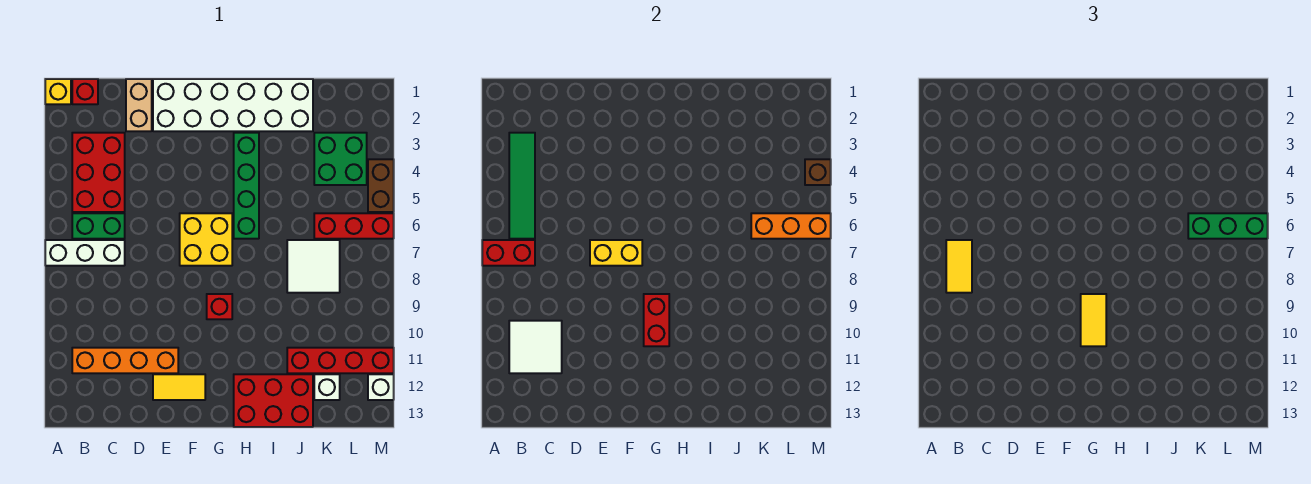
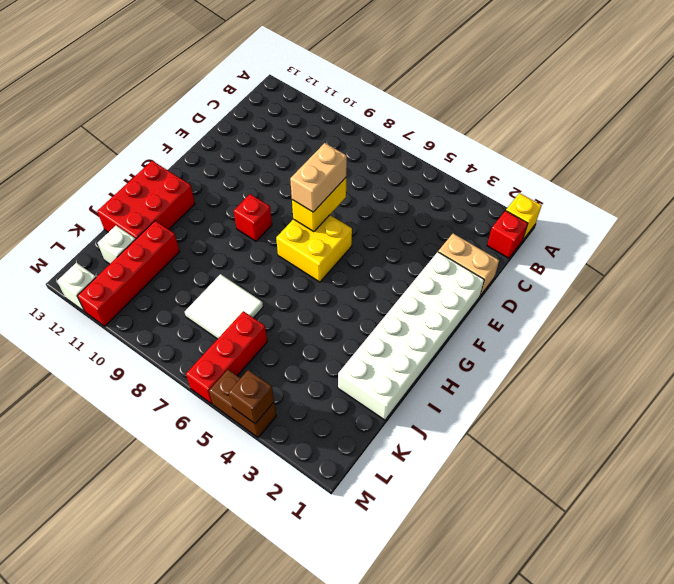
tan brick E7:F7 level 3 -> none
none -> white brick A7:C7 level 1
none -> red brick B3:C5 level 1
none -> green brick B6:C6 level 1
none -> orange brick B11:E11 level 1

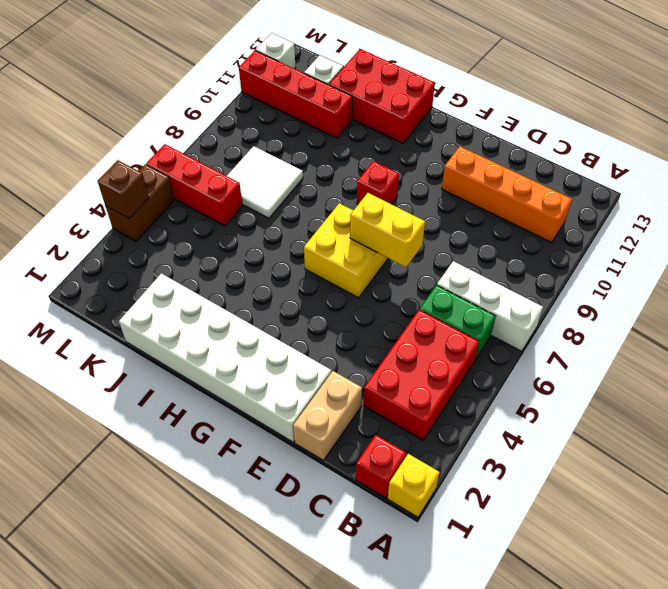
none -> yellow tile E12:F12 level 1
none -> green brick H3:H6 level 1
none -> green brick K3:L4 level 1
none -> red brick A7:B7 level 2

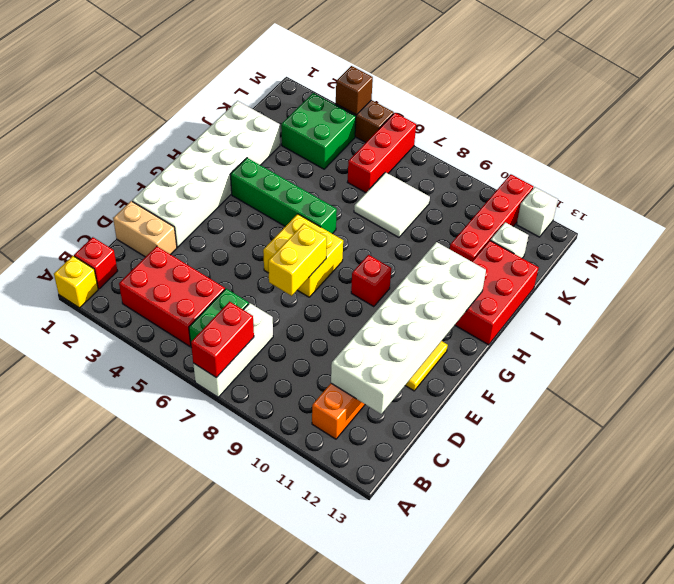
white brick C11:H12 level 2 -> white tile B10:C11 level 2
none -> green tile B3:B6 level 2
none -> red brick G9:G10 level 2
none -> orange brick K6:M6 level 2
none -> yellow tile B7:B8 level 3

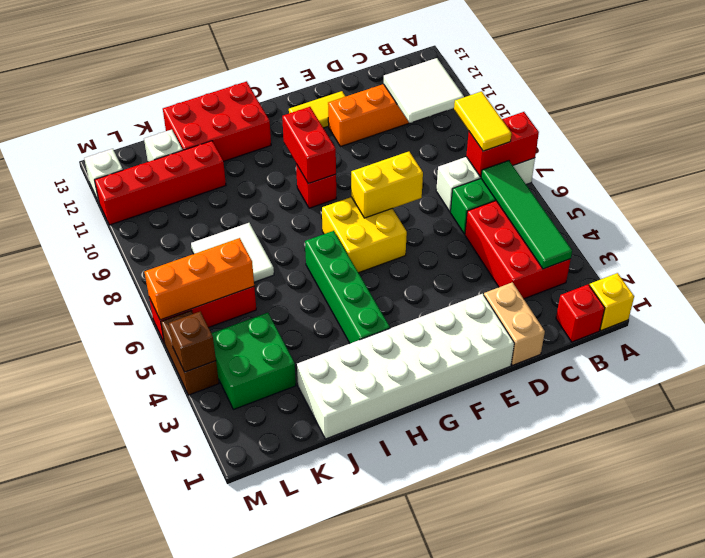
none -> yellow tile G9:G10 level 3
none -> green brick K6:M6 level 3

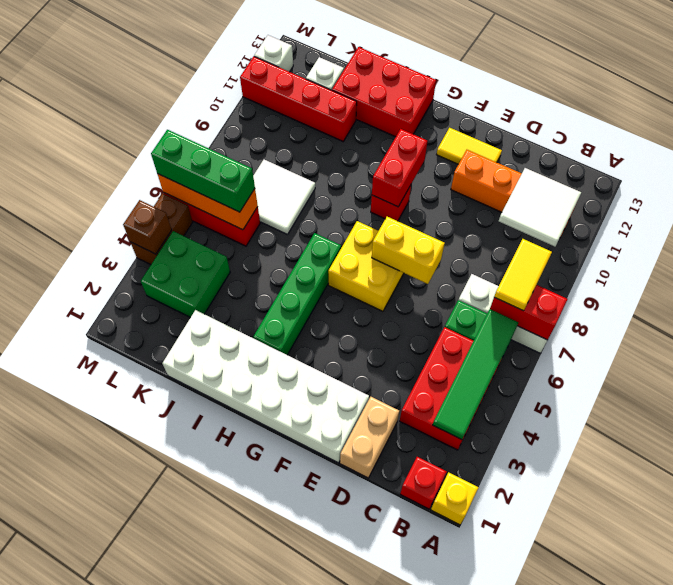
none -> yellow tile G9:G10 level 3

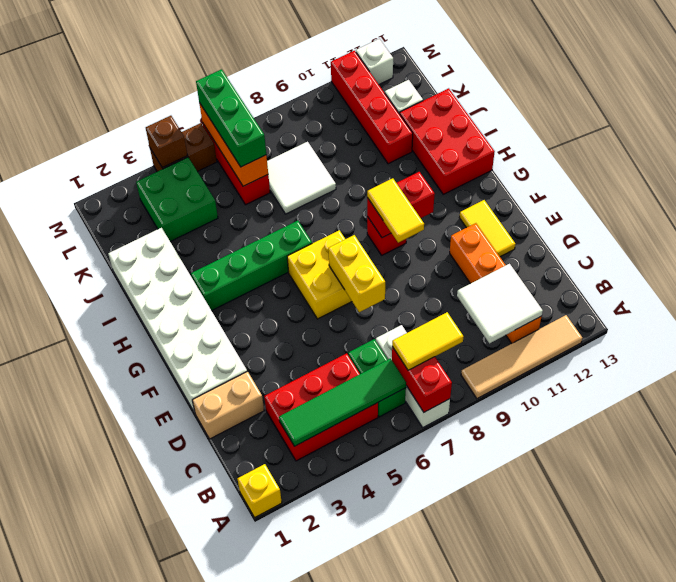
tan tile A9:A12 level 1 -> none
yellow tile F9:G9 level 3 -> yellow tile G9:G10 level 3
none -> red brick B1 level 1

